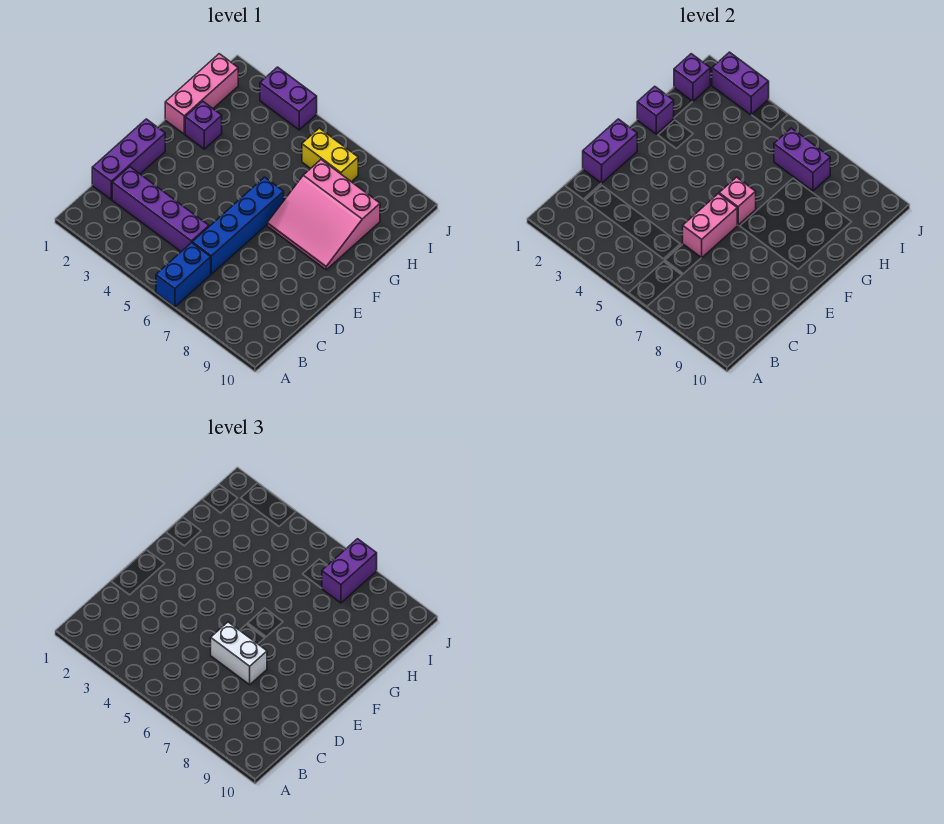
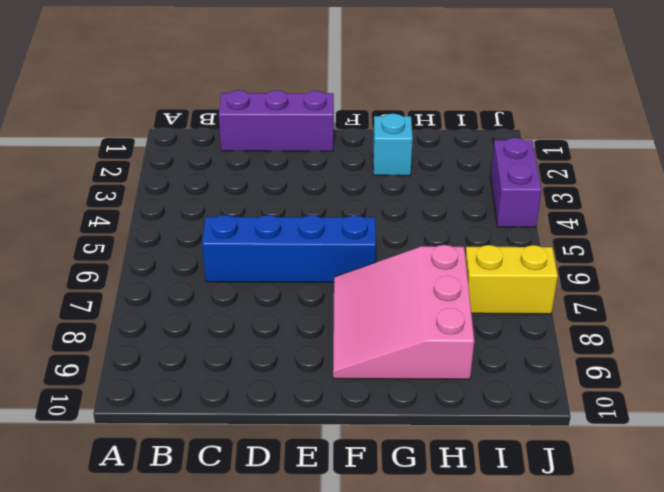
cyan brick G2 level 1 -> purple brick G2 level 1
yellow brick I7:J7 level 1 -> yellow brick I6:I7 level 1
none -> blue brick A6:B6 level 1
none -> purple brick C2:C5 level 1
none -> pink brick G1:I1 level 1

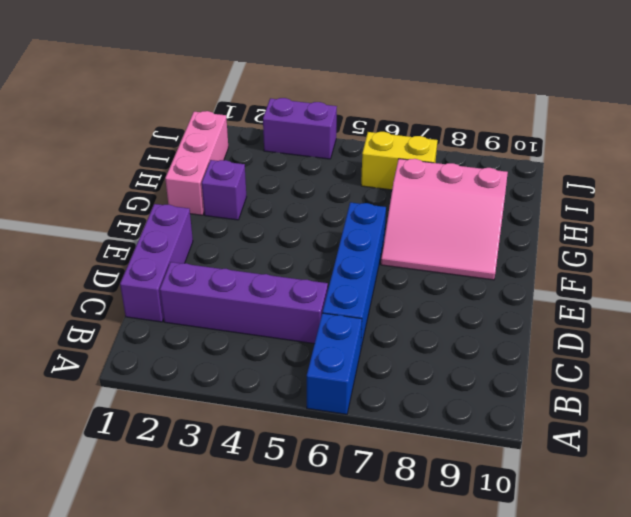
none -> purple brick D1:E1 level 2
none -> pink brick D6:E6 level 2
none -> pink brick F6 level 2

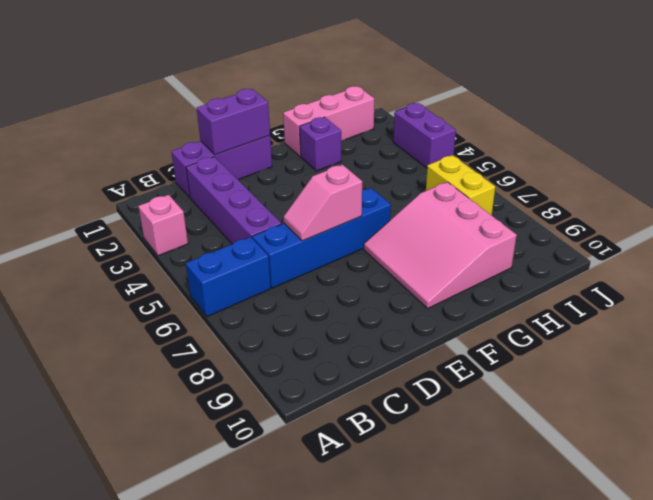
pink brick A3 level 1 -> pink brick F6 level 2
pink slope D6:E6 level 2 top E -> pink brick D6:E6 level 2
none -> purple brick G1 level 2
none -> purple brick I1 level 2
none -> purple brick I6:I7 level 2

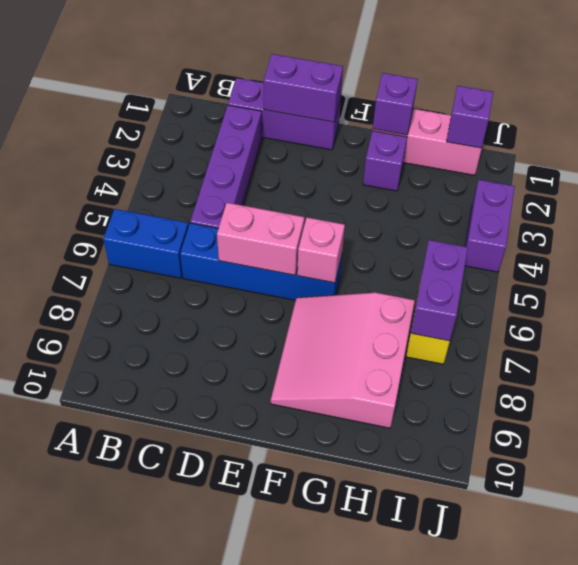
none -> purple brick J2:J3 level 2
none -> white brick D6:D7 level 3
none -> purple brick I7:J7 level 3

